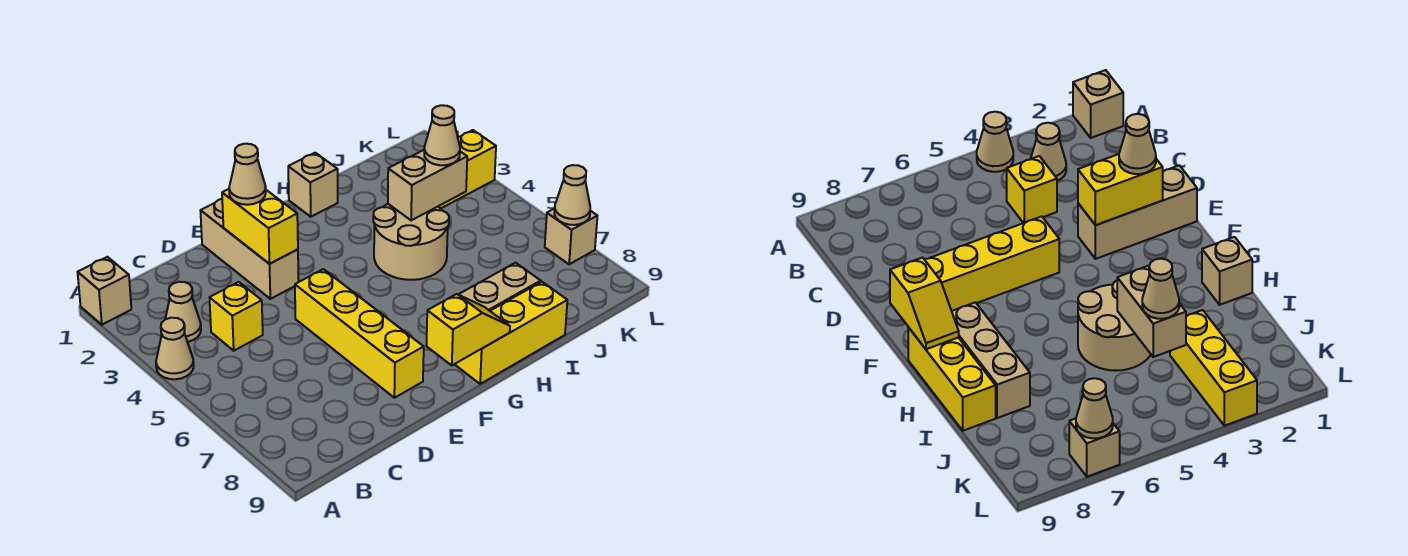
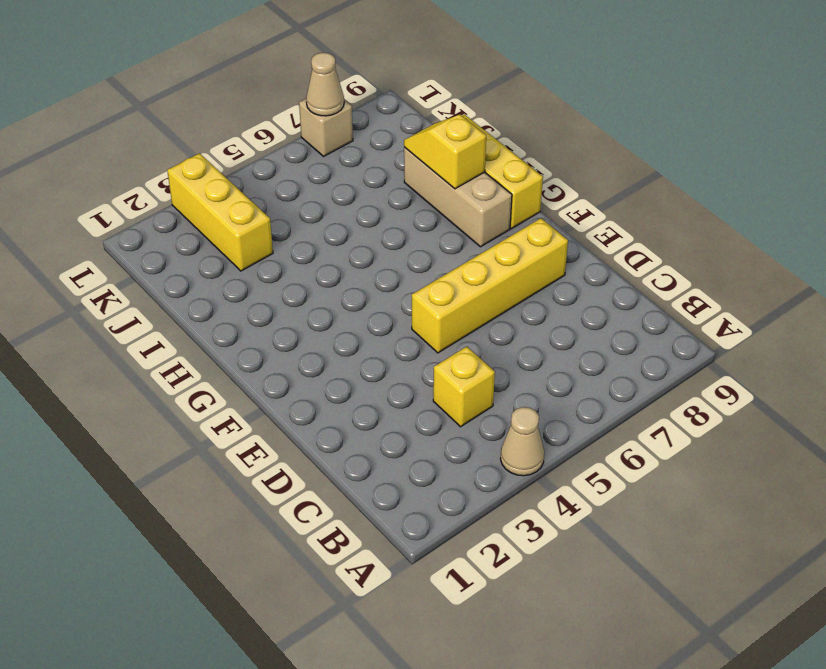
yellow slope H8:I8 level 2 top H -> yellow slope F9:G9 level 2 top F
none -> tan brick A1 level 1
none -> tan cone B3 level 1
none -> tan brick E1:E3 level 1

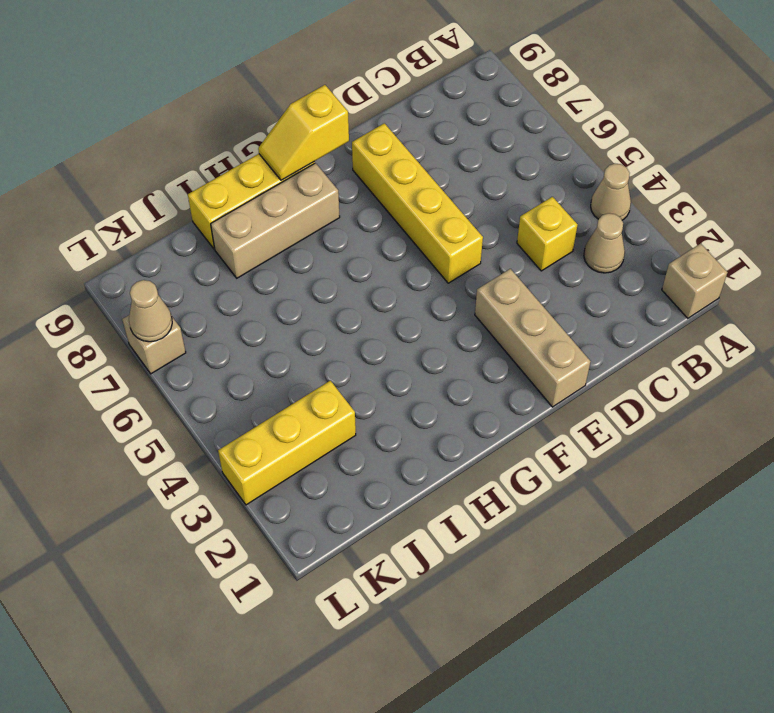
none -> tan brick H1 level 1
none -> tan round brick H4:I5 level 1
none -> yellow brick E2:E3 level 2

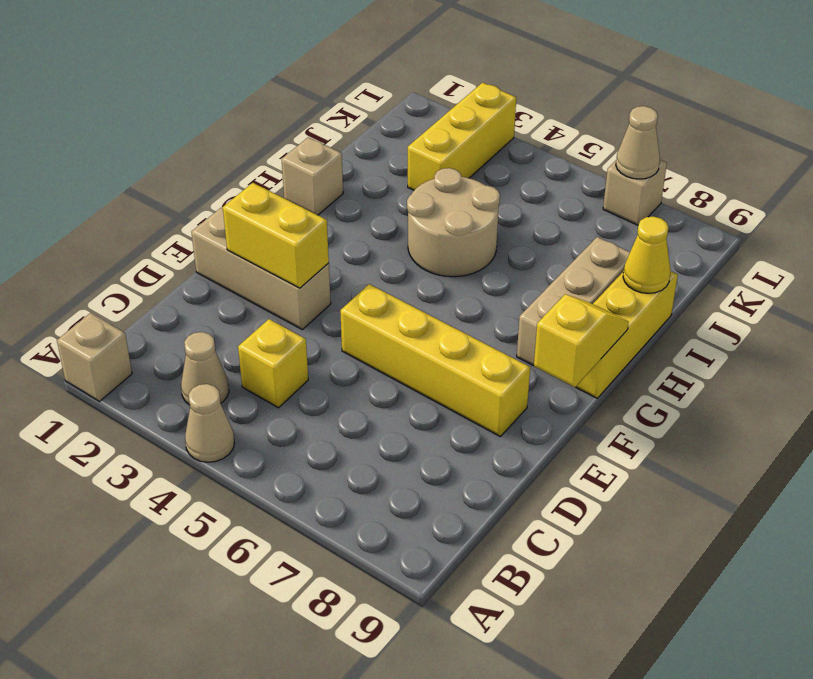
yellow cone I9 level 2 -> none
none -> tan brick I4:J4 level 2
none -> tan cone E2 level 3
none -> tan cone J4 level 3

